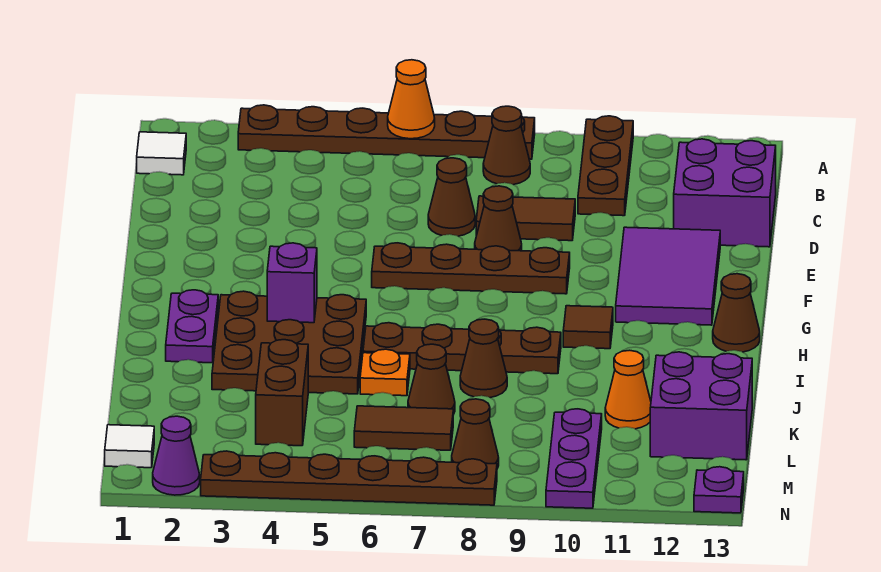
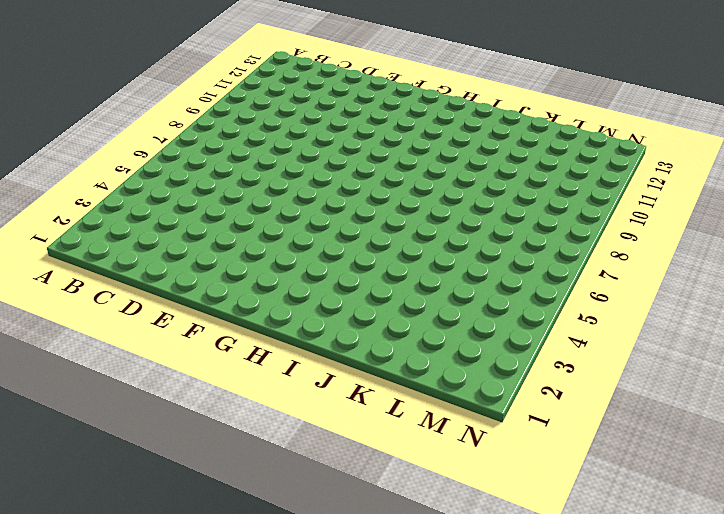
none -> brown plate A3:A8 level 1
none -> brown plate A10:C10 level 1
none -> white tile B1 level 1
none -> brown cone B8 level 1

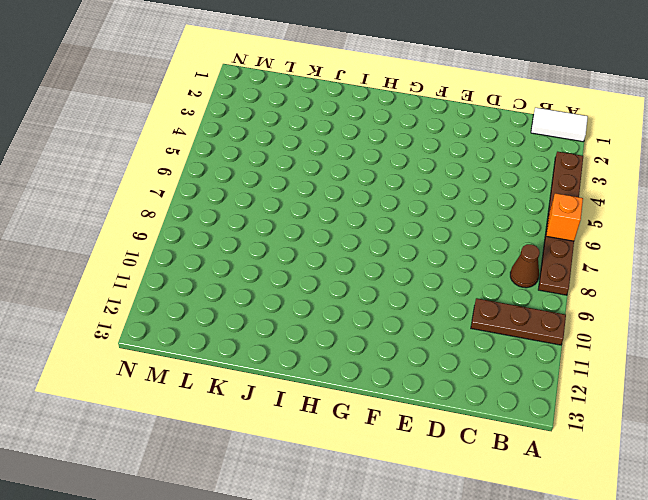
white tile A1:B1 level 1 -> white tile B1 level 1
orange brick A6 level 2 -> orange cone A6 level 2
none -> purple brick C12:D13 level 1
none -> brown cone D7 level 1
none -> brown tile D8:D9 level 1
none -> brown cone E8 level 1

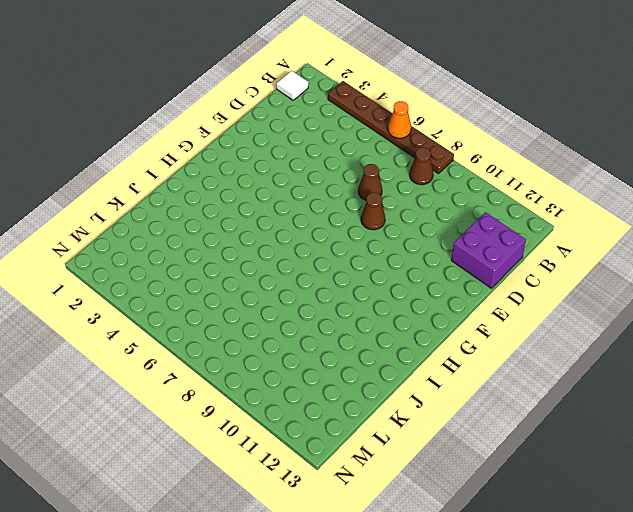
none -> brown plate A10:C10 level 1
none -> brown tile D8:D9 level 1
none -> purple tile E11:G12 level 1
none -> brown plate F6:F9 level 1

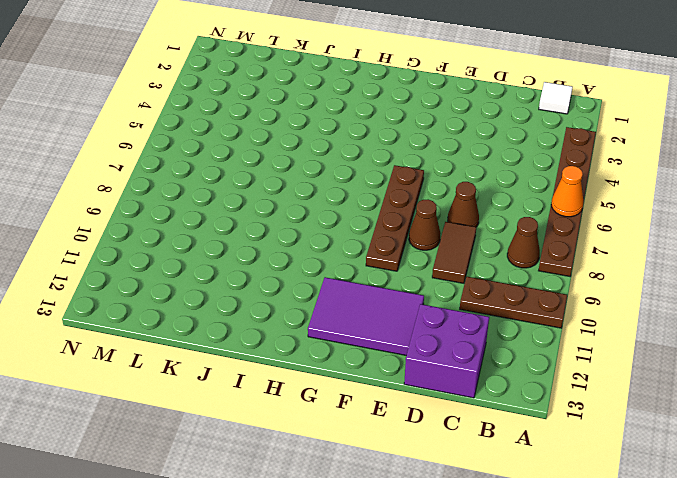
none -> purple plate H2:I2 level 1
none -> brown plate H3:J5 level 1
none -> brown tile H10 level 1
none -> brown cone H13 level 1

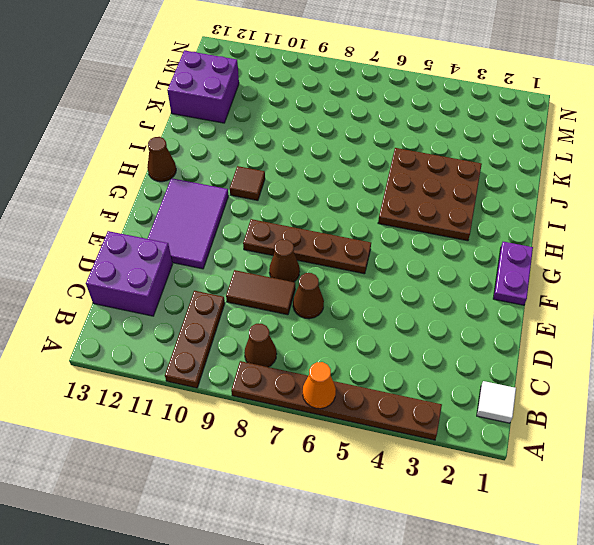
purple plate F1:G1 level 1 -> purple plate H2:I2 level 1
none -> brown plate I6:I9 level 1
none -> orange plate J6 level 1
none -> brown cone J8 level 1
none -> brown brick K4:L4 level 1

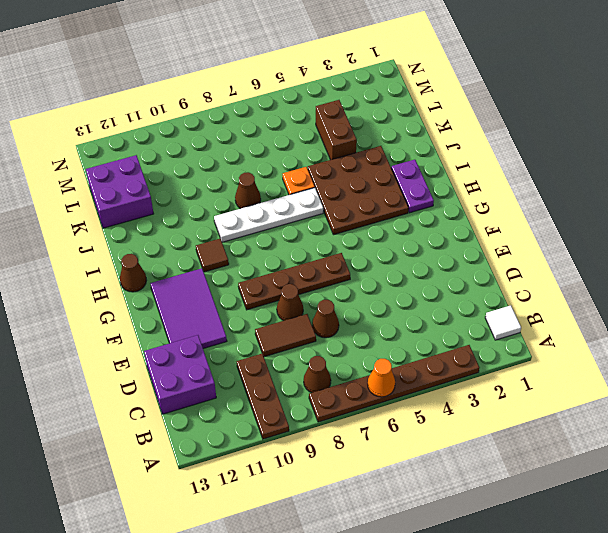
white plate I6:I9 level 1 -> brown plate I6:I9 level 1
none -> brown cone K7 level 1
none -> orange cone K11 level 1
none -> brown tile L6:L7 level 1
none -> purple plate L10:N10 level 1

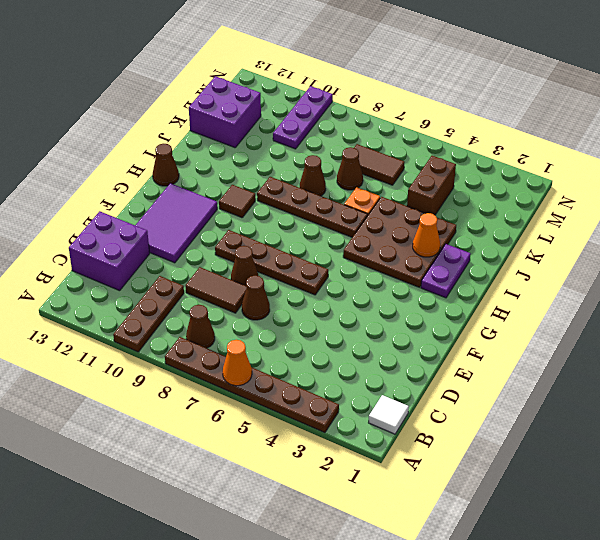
orange cone I3 level 2 -> orange cone K11 level 1
none -> white tile M1 level 1
none -> brown cone M8 level 1
none -> purple cone N2 level 1
none -> brown plate N3:N8 level 1

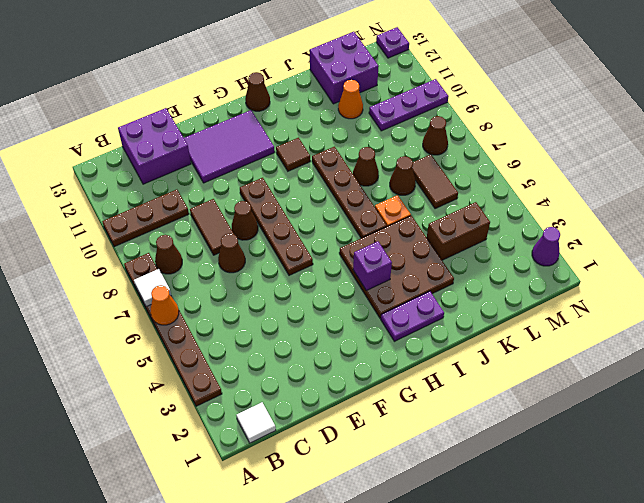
white tile A7 level 2 -> white tile M1 level 1
none -> brown plate N3:N8 level 1

